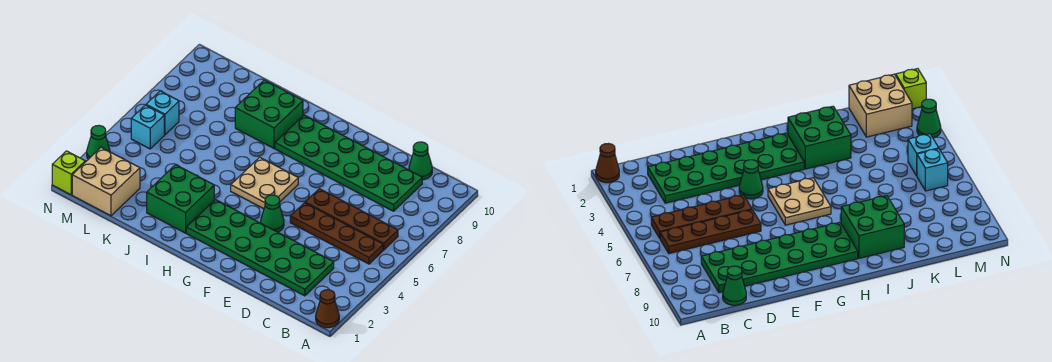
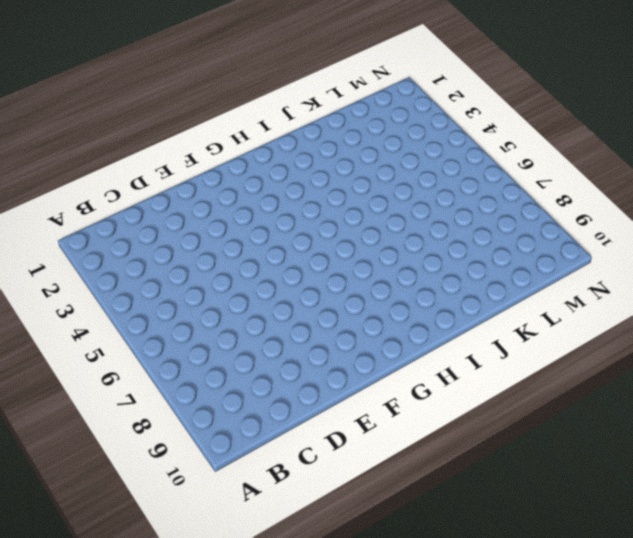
none -> brown cone A1 level 1
none -> brown plate B5:E5 level 1
none -> brown plate B6:E6 level 1

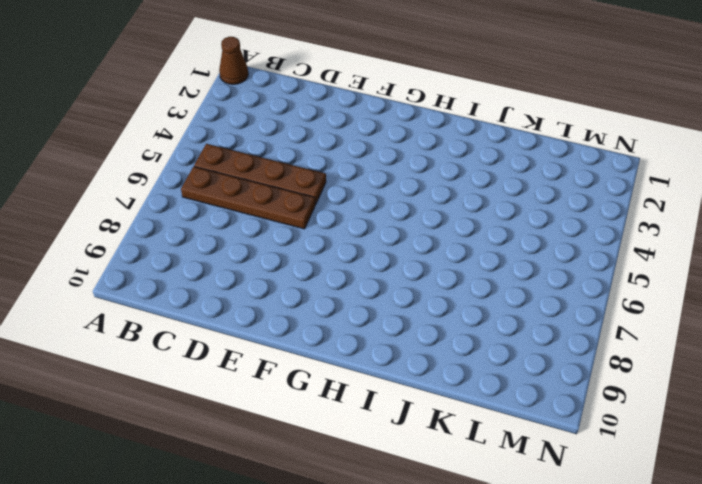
none -> green plate C2:H3 level 1
none -> green plate C8:H9 level 1
none -> green cone C10 level 1

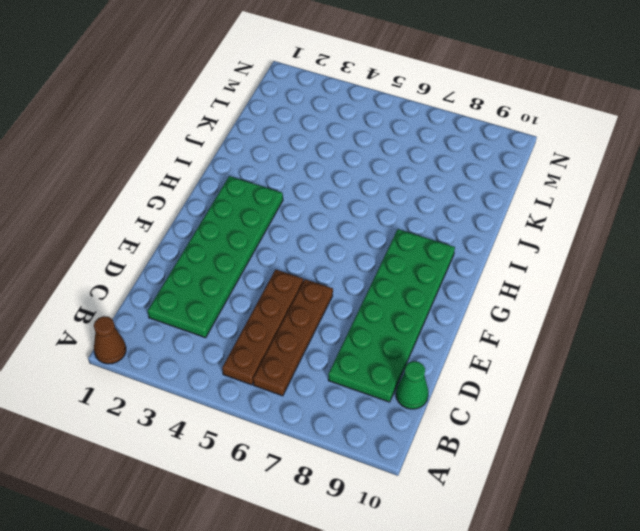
none -> green cone F4 level 1
none -> tan plate G5:H6 level 1
none -> green brick I2:J3 level 1

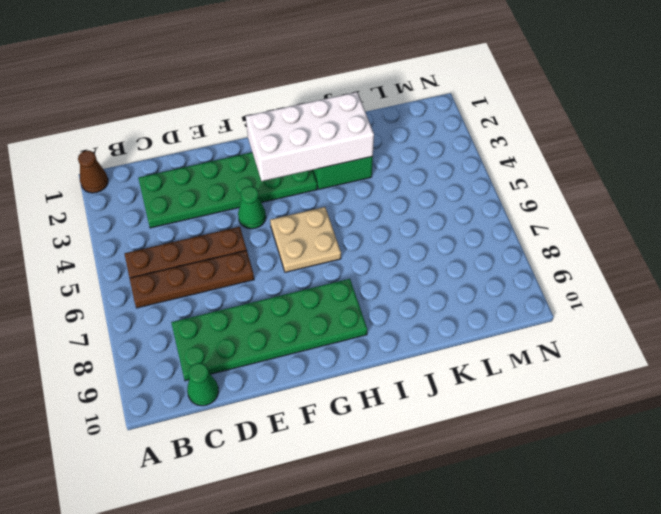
white brick G2:J3 level 2 -> none
none -> green brick I8:J9 level 1
none -> tan brick L1:M2 level 1
none -> cyan brick M5 level 1

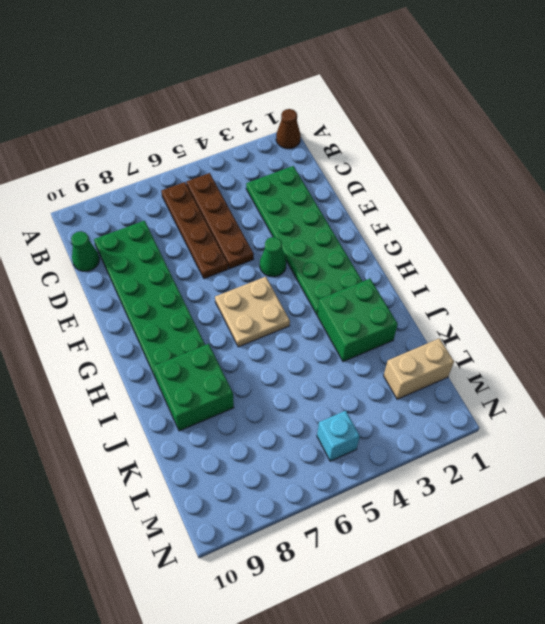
tan brick L1:L2 level 1 -> tan brick L1:M2 level 1
none -> cyan brick M6 level 1
none -> lime brick N1 level 1
none -> green cone N3 level 1

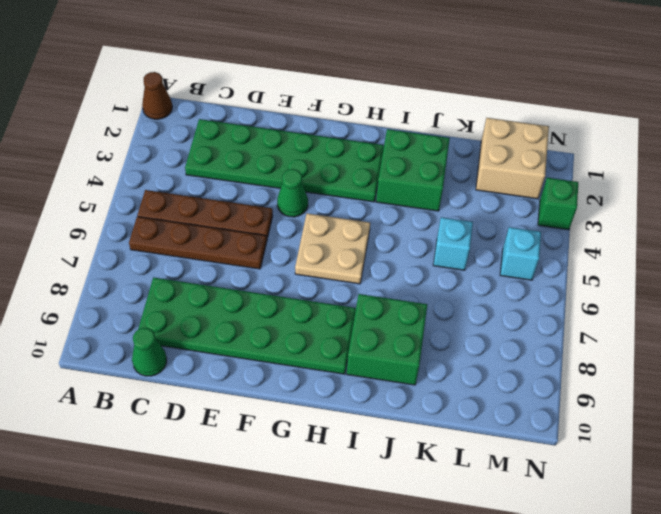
cyan brick K5 level 1 -> cyan brick M6 level 1
green brick N3 level 1 -> green cone N3 level 1
none -> lime brick N1 level 1

